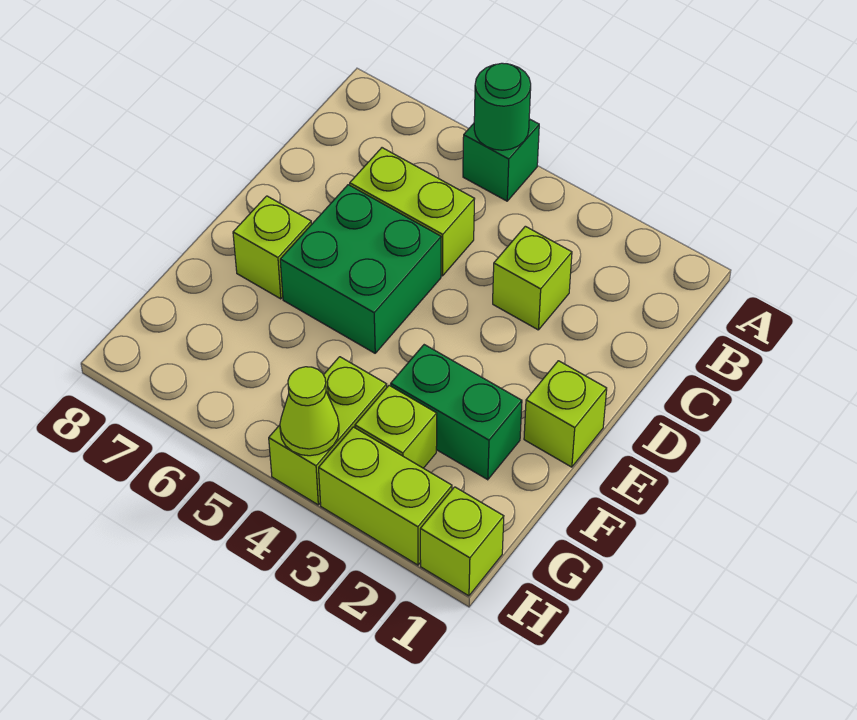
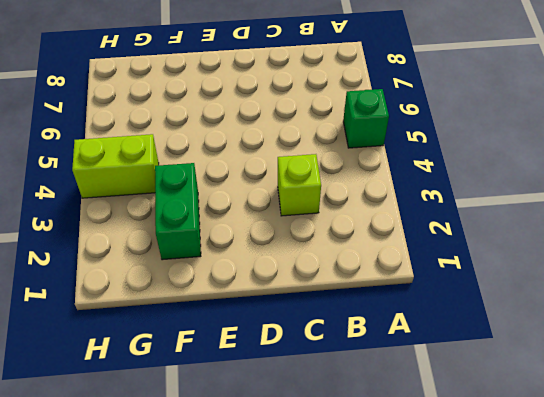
none -> lime brick C5:C6 level 1
none -> green brick D5:E6 level 1
none -> lime brick E1 level 1

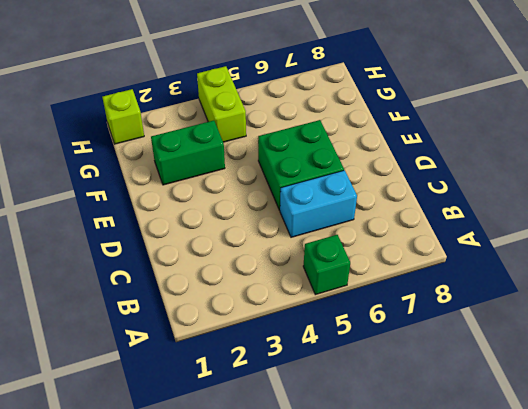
cyan brick C5:C6 level 1 -> lime brick C5:C6 level 1
none -> lime brick C3 level 1
none -> lime brick E1 level 1
none -> lime brick E7 level 1

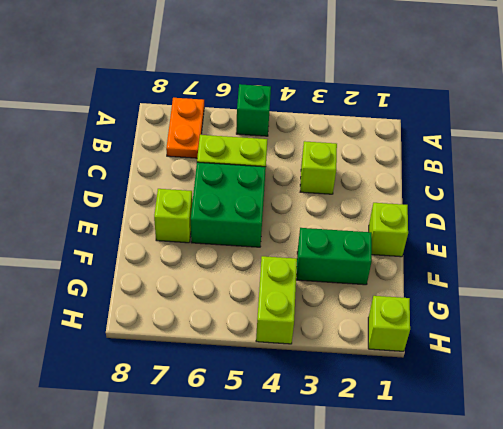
orange plate A7:B7 level 1 -> none
none -> lime brick G3 level 1
none -> lime brick H2:H3 level 1
none -> green round brick A5 level 2

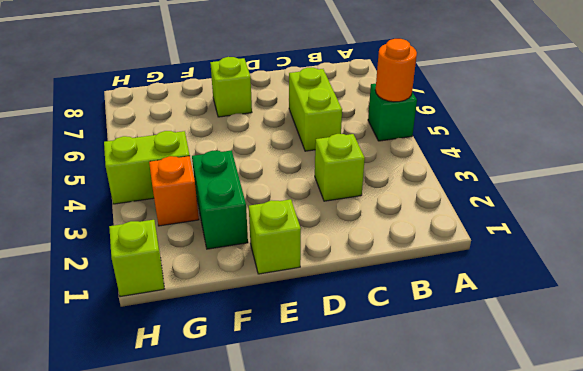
orange round brick A5 level 2 -> green round brick A5 level 2
orange brick G3 level 1 -> lime brick G3 level 1
none -> green brick D5:E6 level 1
none -> lime brick H2:H3 level 1
none -> lime cone H4 level 2

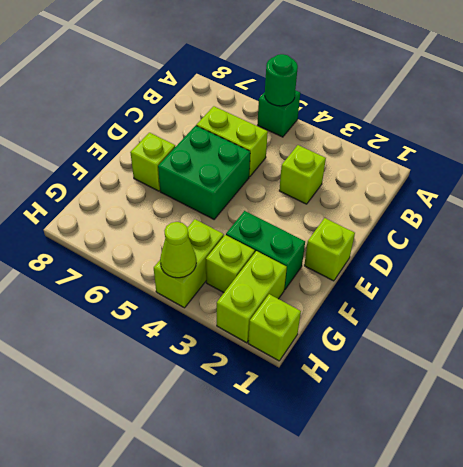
lime brick G2:H2 level 1 -> lime brick H2:H3 level 1

